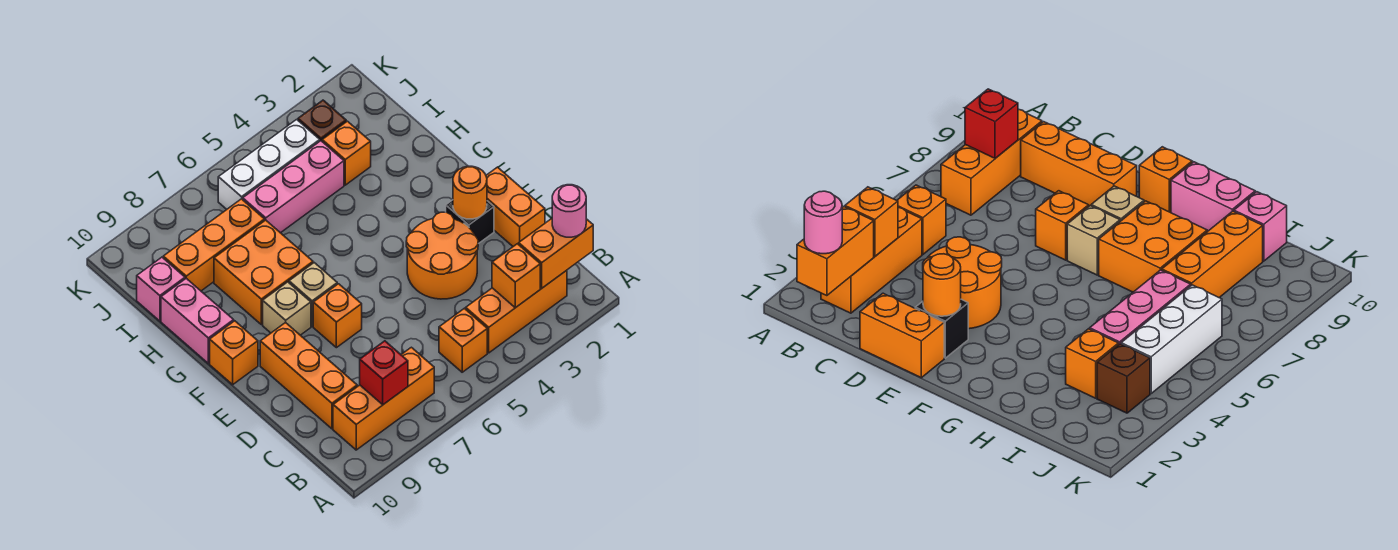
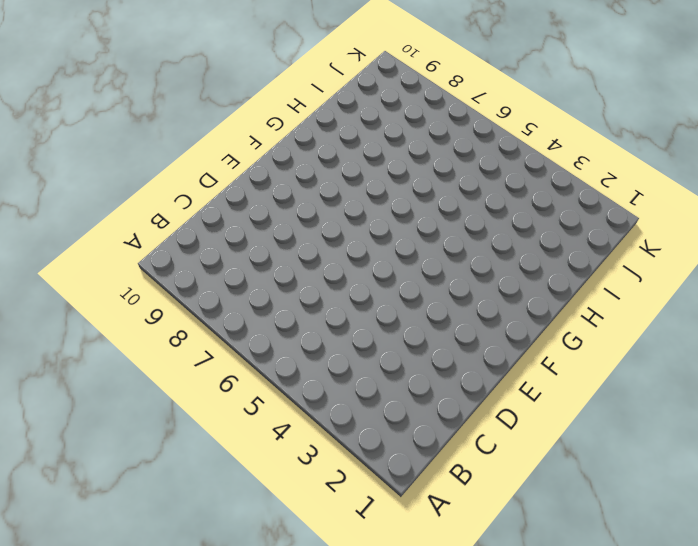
none -> orange brick B2:B4 level 1
none -> orange brick B5 level 1
none -> orange brick B7:B9 level 1

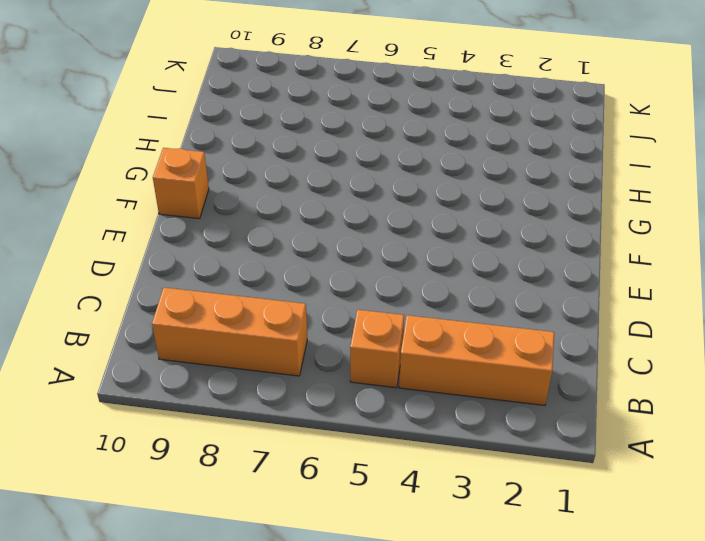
none -> orange brick C9:E9 level 1
none -> orange brick D1:E1 level 1
none -> orange round brick D3:E4 level 1

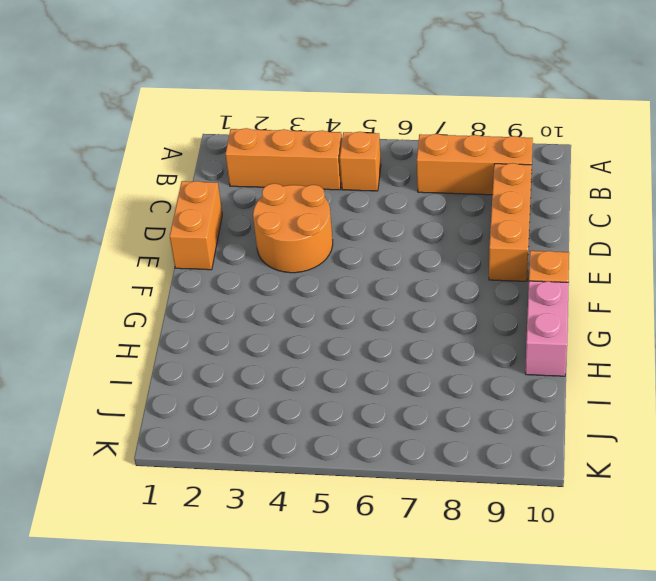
none -> black brick E2 level 1
none -> orange brick E7 level 1
none -> tan brick F7 level 1

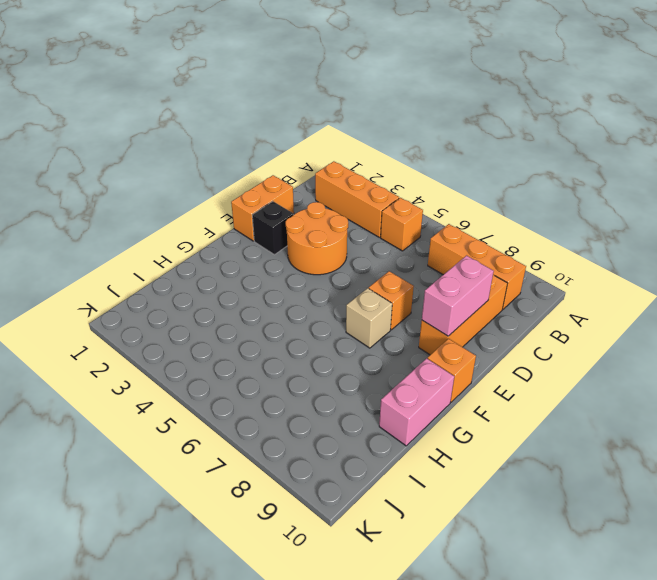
pink brick D9:E9 level 2 -> none
none -> tan brick F8 level 1
none -> orange brick G7:H8 level 1
none -> orange brick I3 level 1

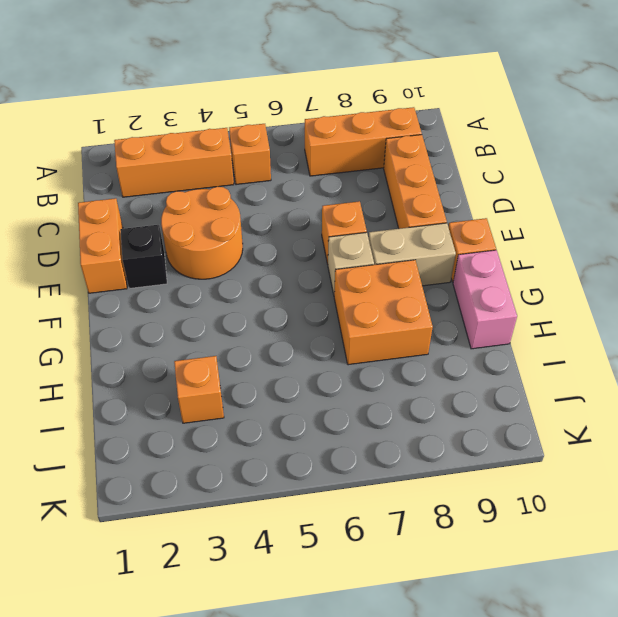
tan brick F8:F9 level 1 -> tan brick F8 level 1
none -> pink brick I4:I6 level 1
none -> orange brick I7:I9 level 1
none -> pink brick I10 level 1

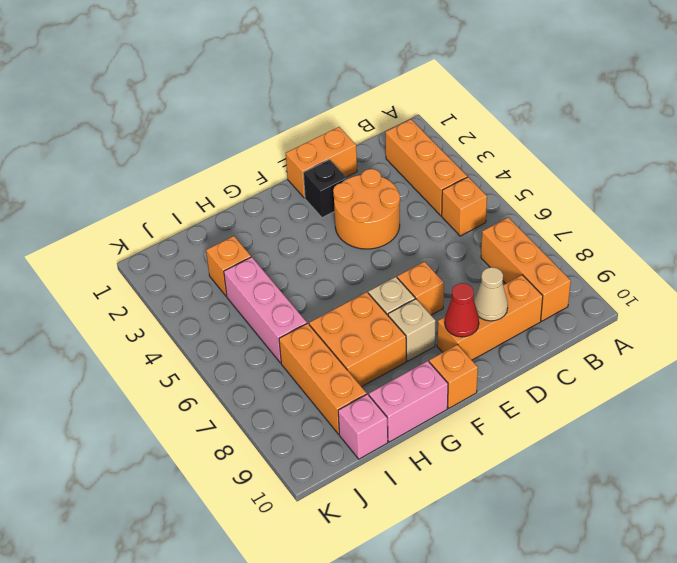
tan cone D9 level 2 -> none
red cone E9 level 2 -> none
none -> brown brick J3 level 1
none -> white brick J4:J6 level 1
none -> orange brick B1:B2 level 2

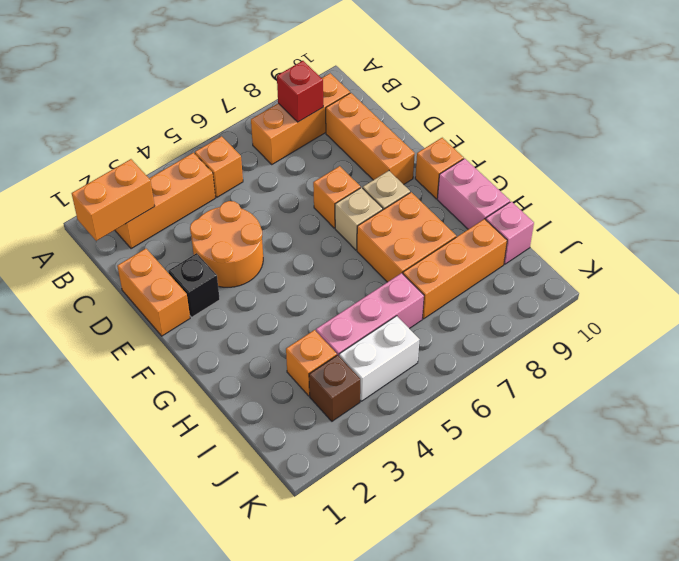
white brick J4:J5 level 1 -> white brick J4:J6 level 1
none -> orange brick B3 level 2
none -> orange round brick E2 level 2
none -> pink round brick B1 level 3

